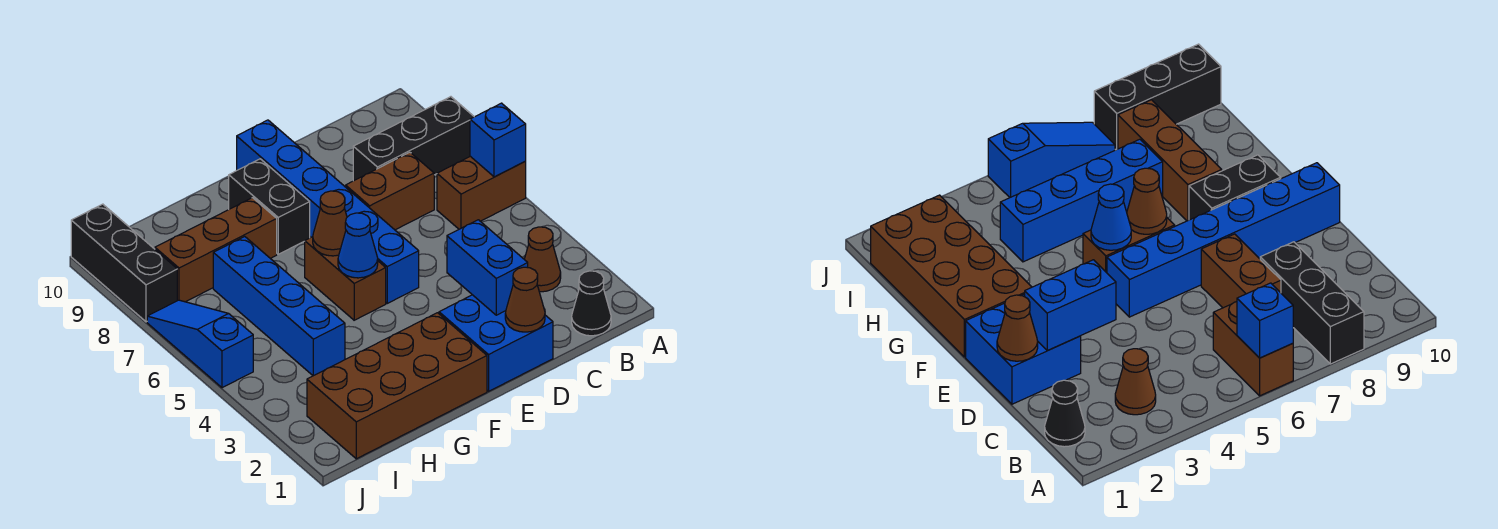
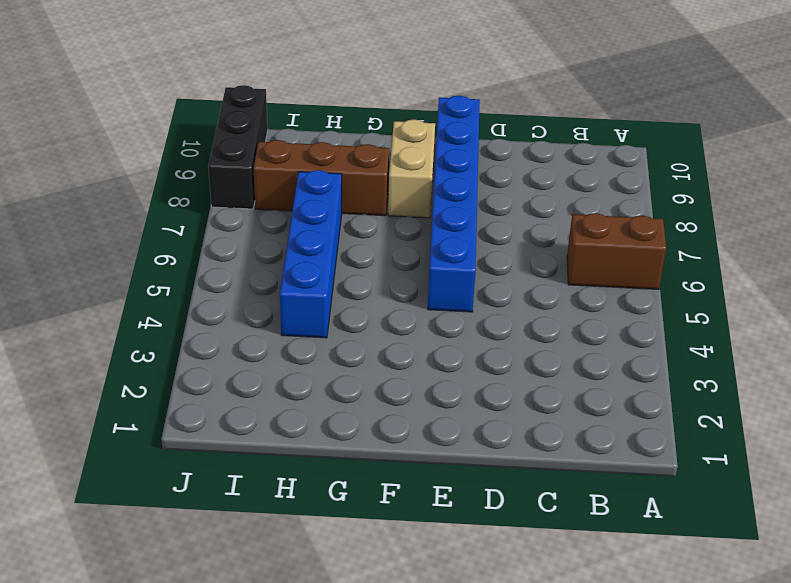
tan brick F8:F9 level 1 -> black brick F8:F9 level 1
none -> black brick A8:C8 level 1
none -> black cone B1 level 1
none -> brown cone B3 level 1

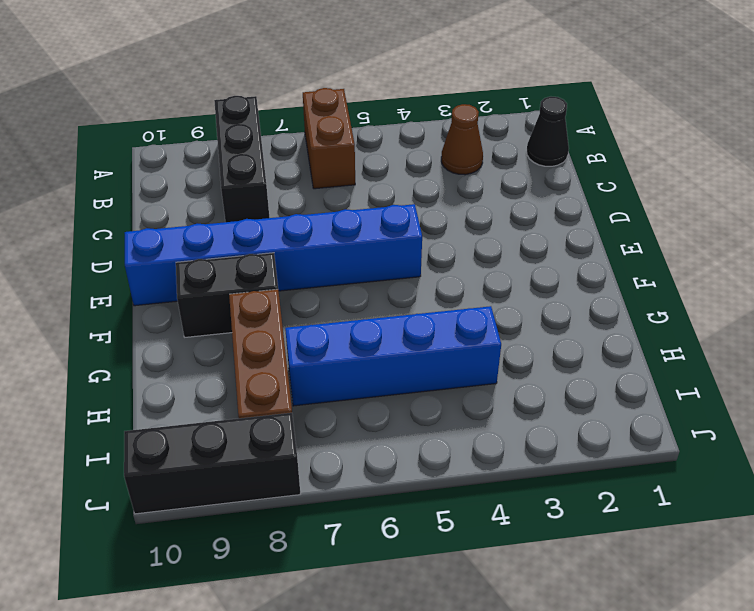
none -> brown brick C7:D7 level 1
none -> blue brick D1:E2 level 1
none -> brown brick F1:I2 level 1

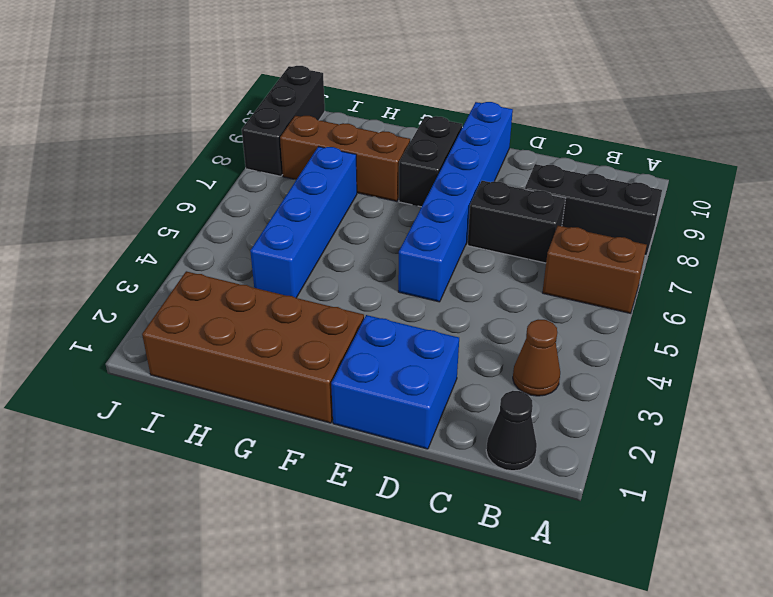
black brick C7:D7 level 1 -> brown brick C7:D7 level 1
none -> brown brick F5:F6 level 1
none -> blue slope J5:J7 level 1 top 5
none -> blue brick A6 level 2

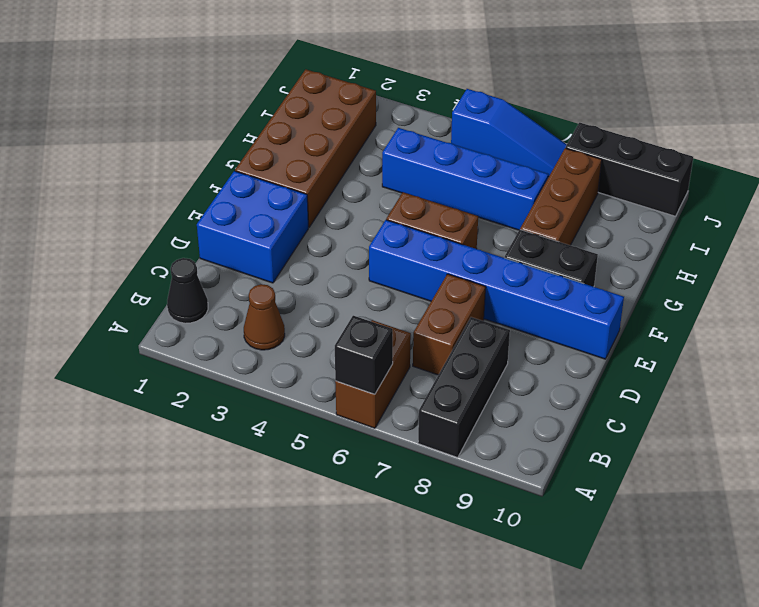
black brick A6 level 2 -> blue brick A6 level 2
none -> brown cone D1 level 2
none -> blue brick D2:D3 level 2
none -> blue cone F5 level 2

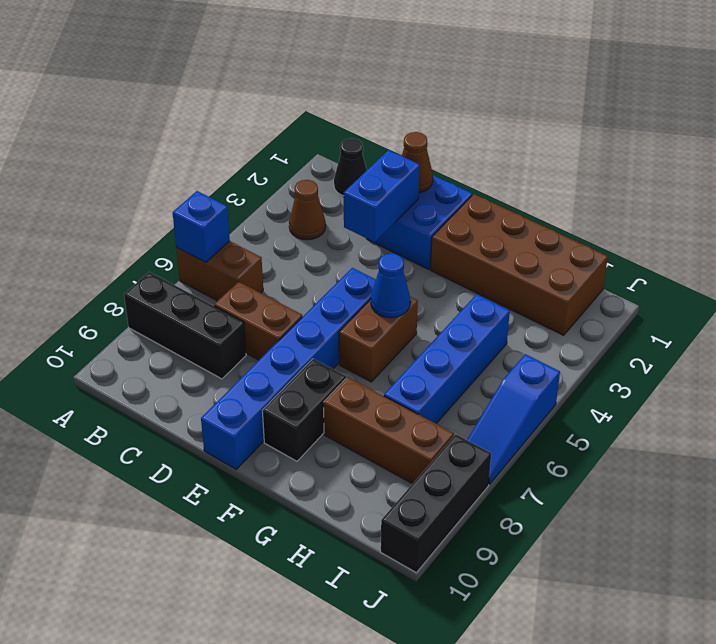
none -> brown cone F6 level 2

